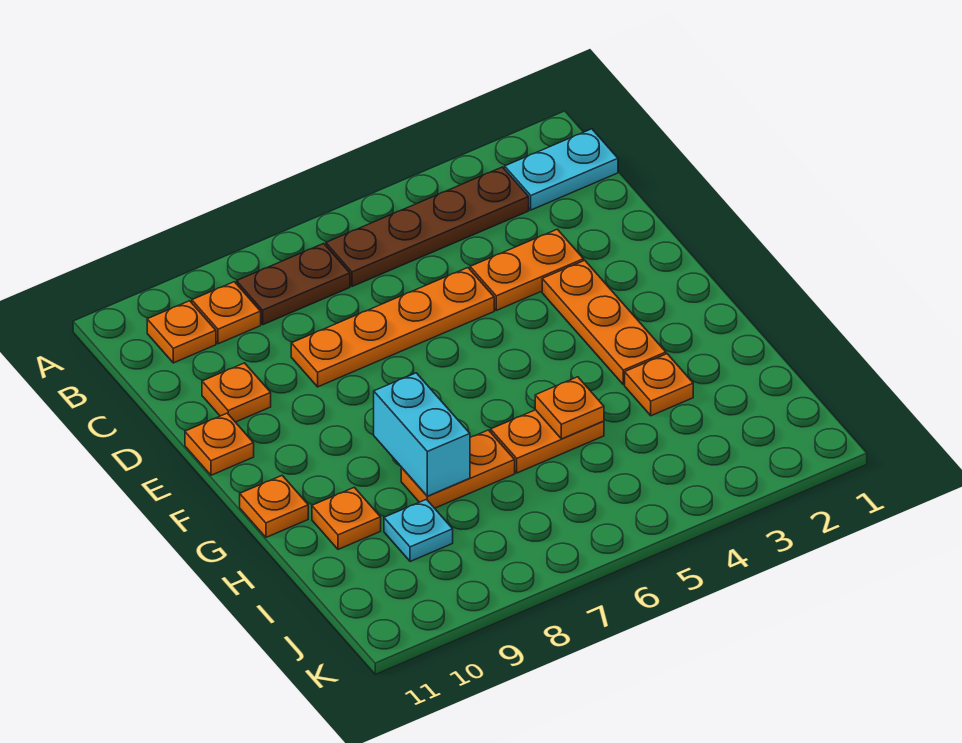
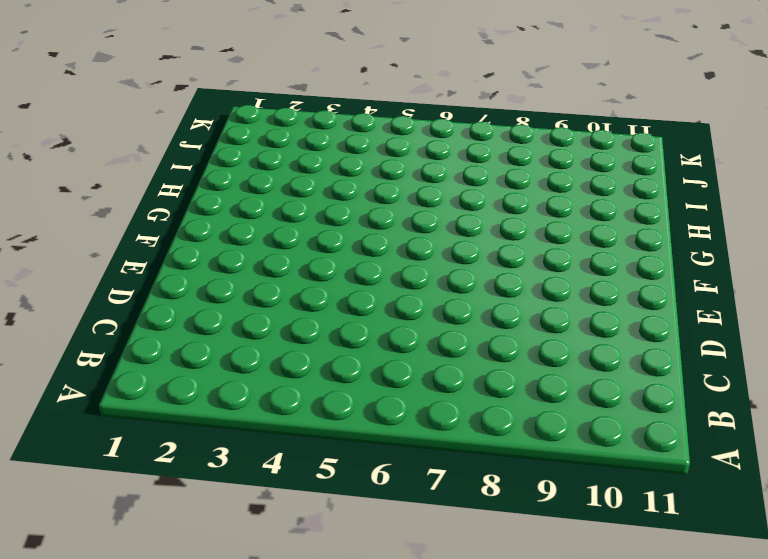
none -> cyan plate B1:B2 level 1
none -> brown plate B3:B6 level 1
none -> brown plate B7:B8 level 1

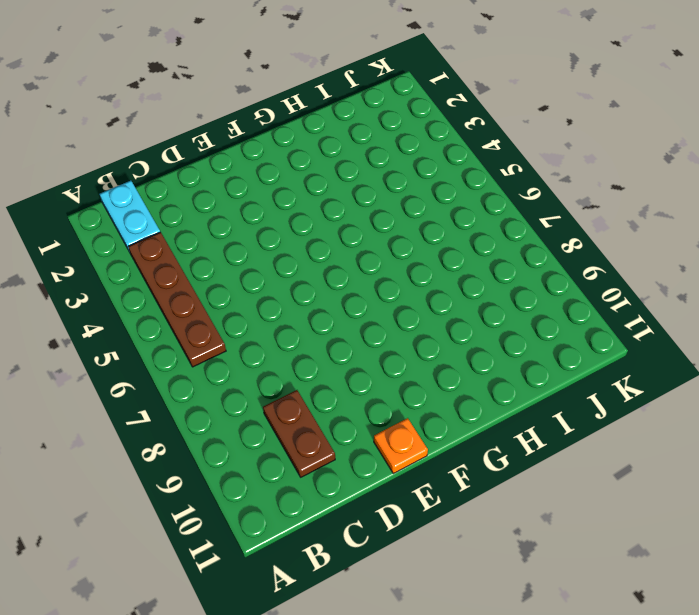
brown plate C9:C10 level 1 -> brown plate B7:B8 level 1
none -> orange plate B9 level 1
none -> orange plate B10 level 1
none -> orange plate D3:D4 level 1

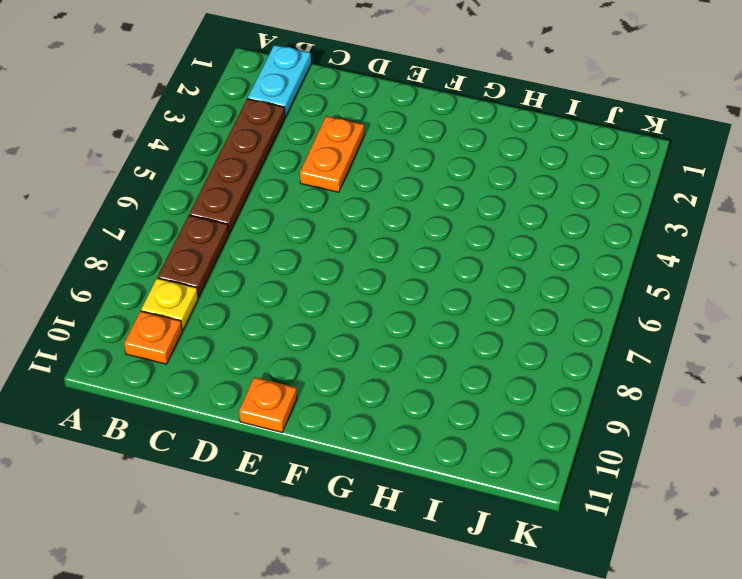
yellow plate B9 level 1 -> orange plate B9 level 1
none -> orange plate D5:D8 level 1
none -> orange plate D10 level 1
none -> orange plate E3:G3 level 1

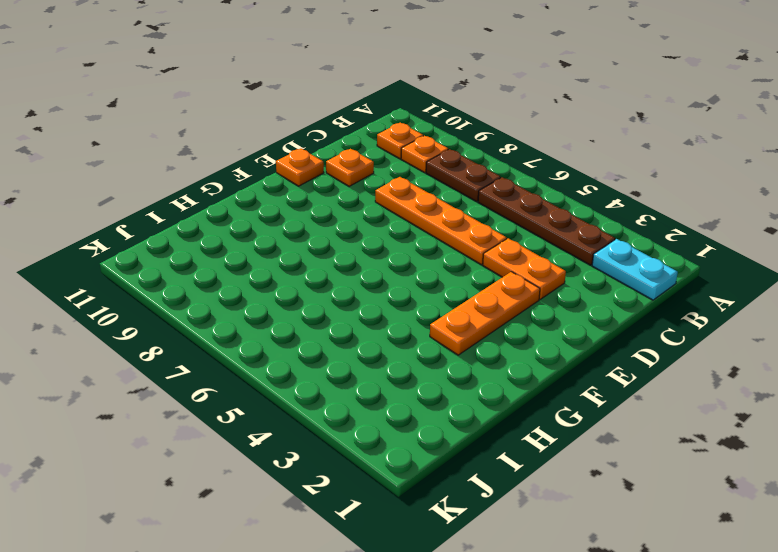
none -> orange plate G11 level 1
none -> orange plate H3 level 1
none -> orange plate H5:H6 level 1

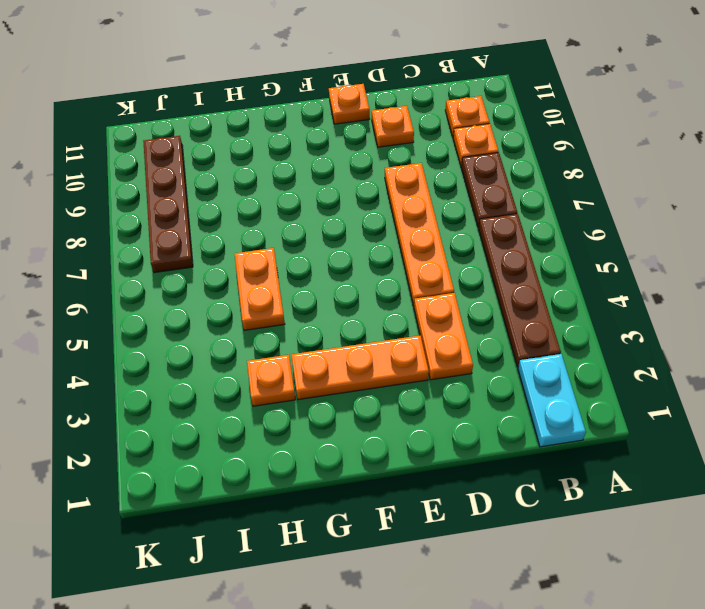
brown plate J7:J10 level 1 -> none
none -> orange plate G11 level 1
none -> orange plate H7:H8 level 1
none -> orange plate H10 level 1

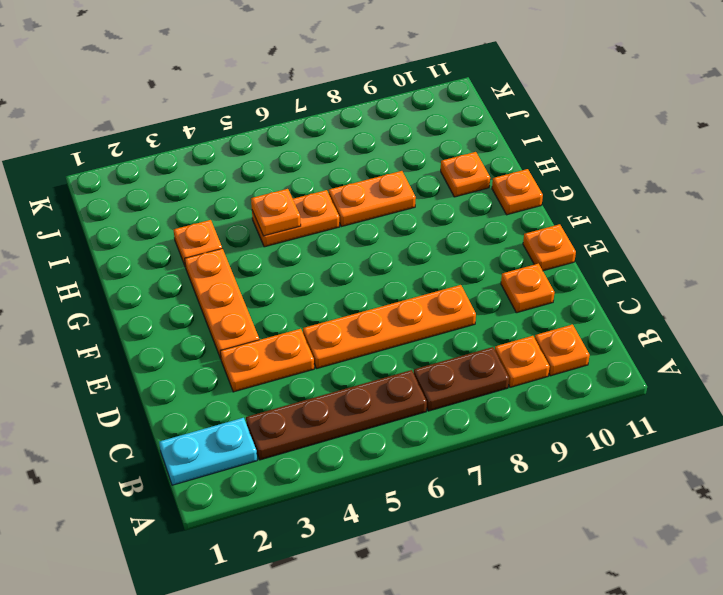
none -> cyan plate I9 level 1
none -> cyan brick G8:H8 level 2

